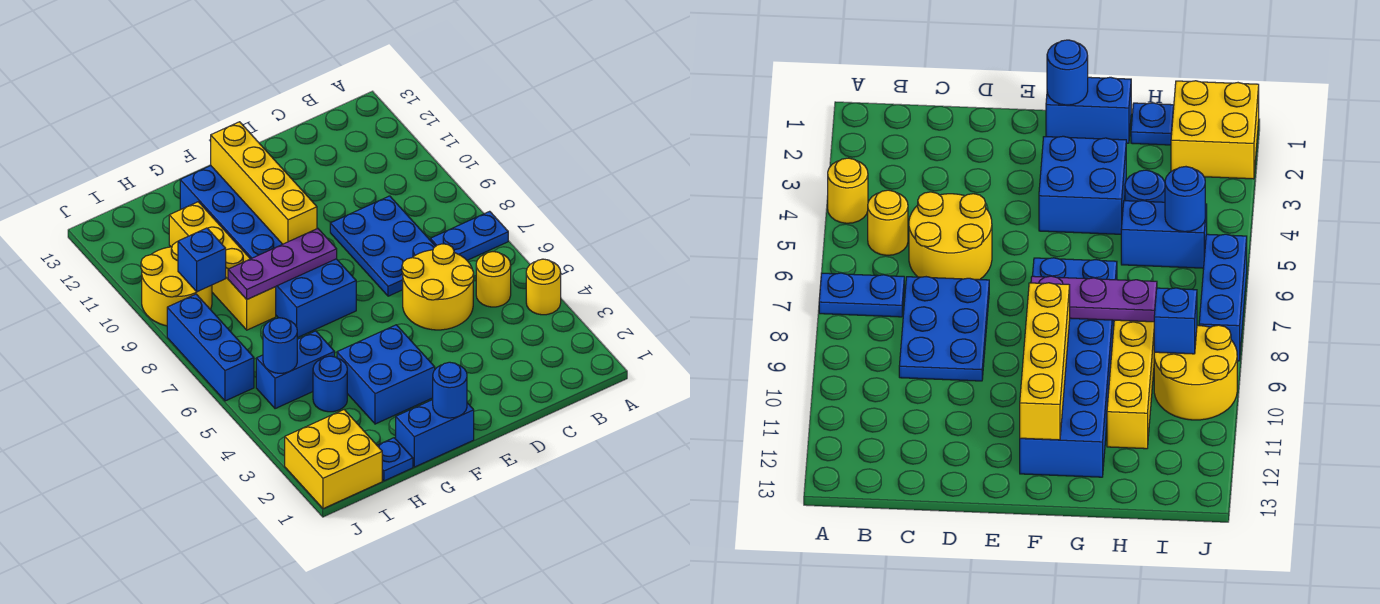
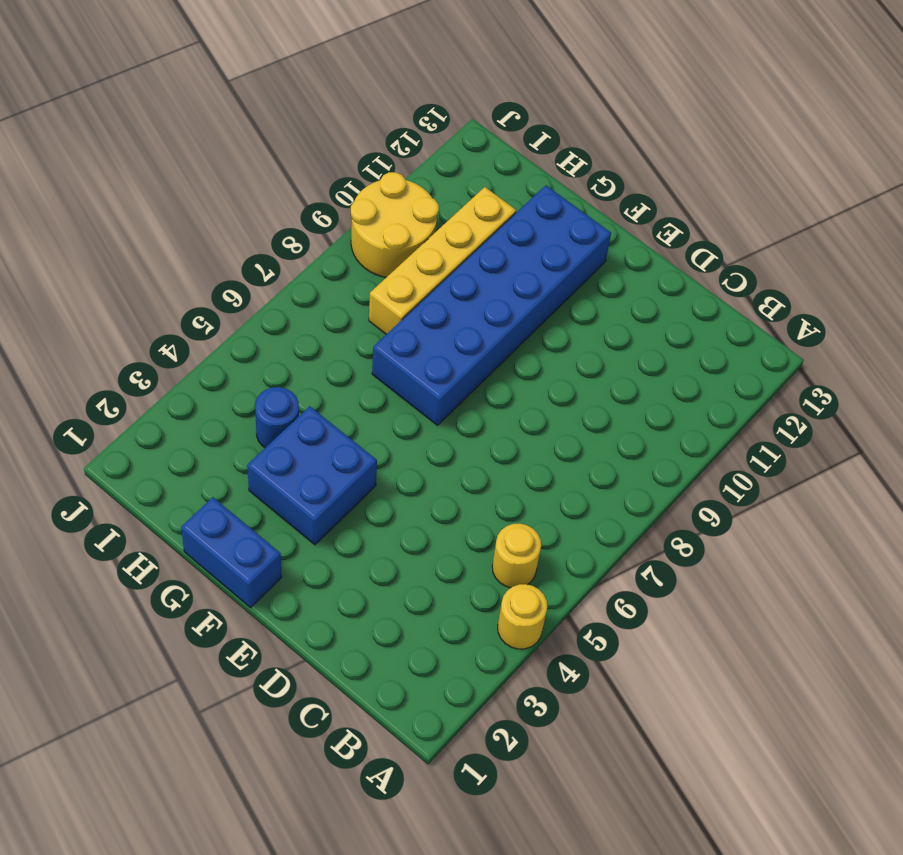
none -> blue plate A7:B7 level 1
none -> yellow round brick C5:D6 level 1
none -> blue plate C7:D9 level 1

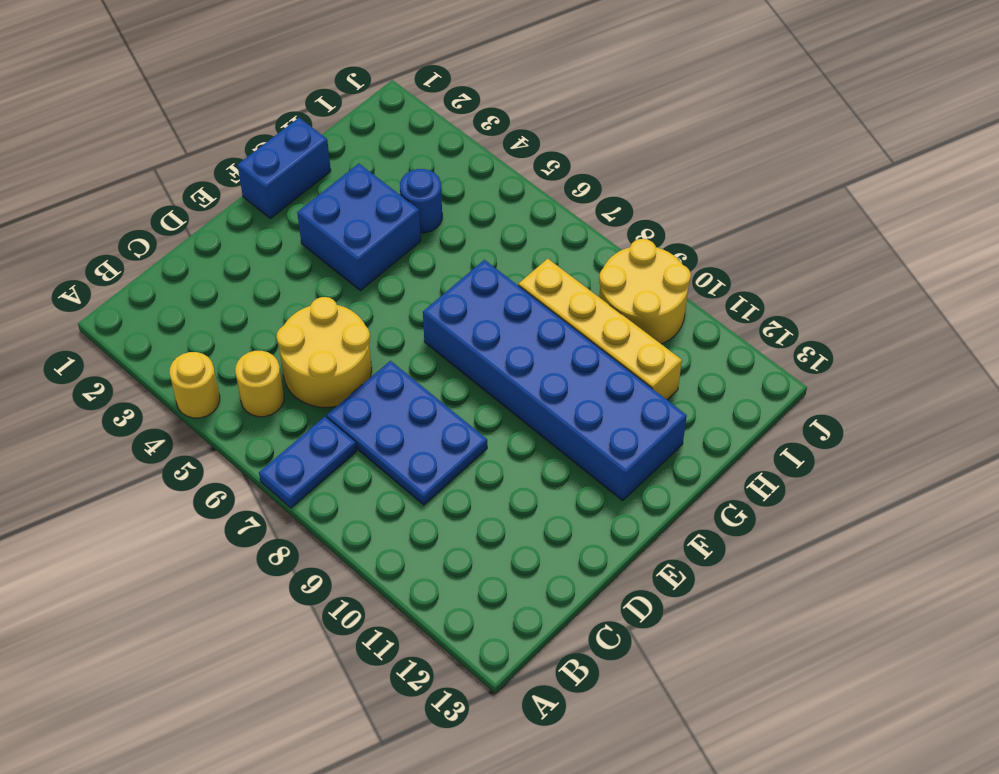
none -> blue plate H1 level 1
none -> blue brick H5:I5 level 1
none -> yellow brick I1:J2 level 1

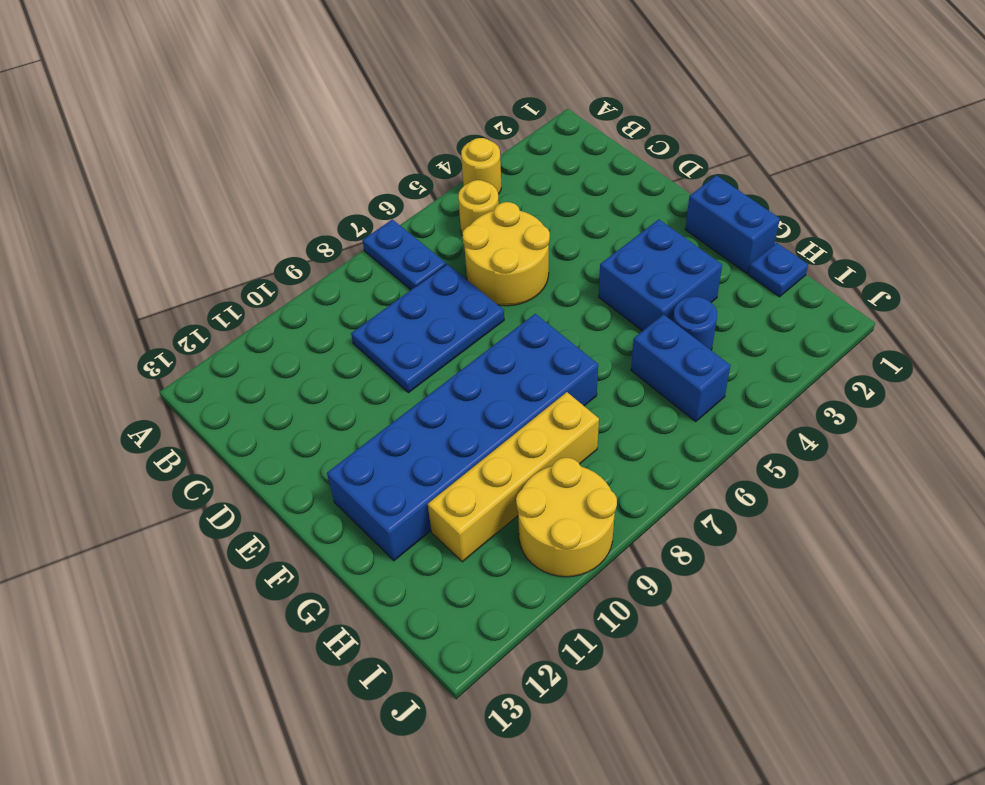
none -> yellow brick I1:J2 level 1
none -> blue brick J6:J8 level 1
none -> blue round brick F1 level 2

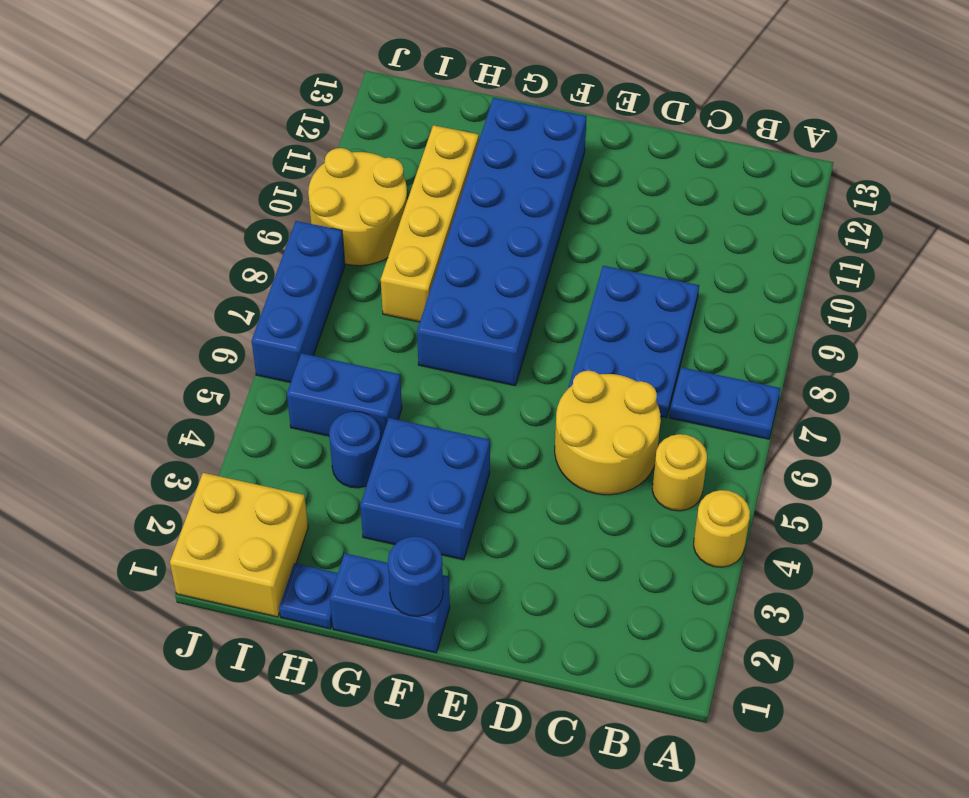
none -> purple plate F8:H8 level 2
none -> yellow brick F9:F12 level 2
none -> blue round brick I5 level 2

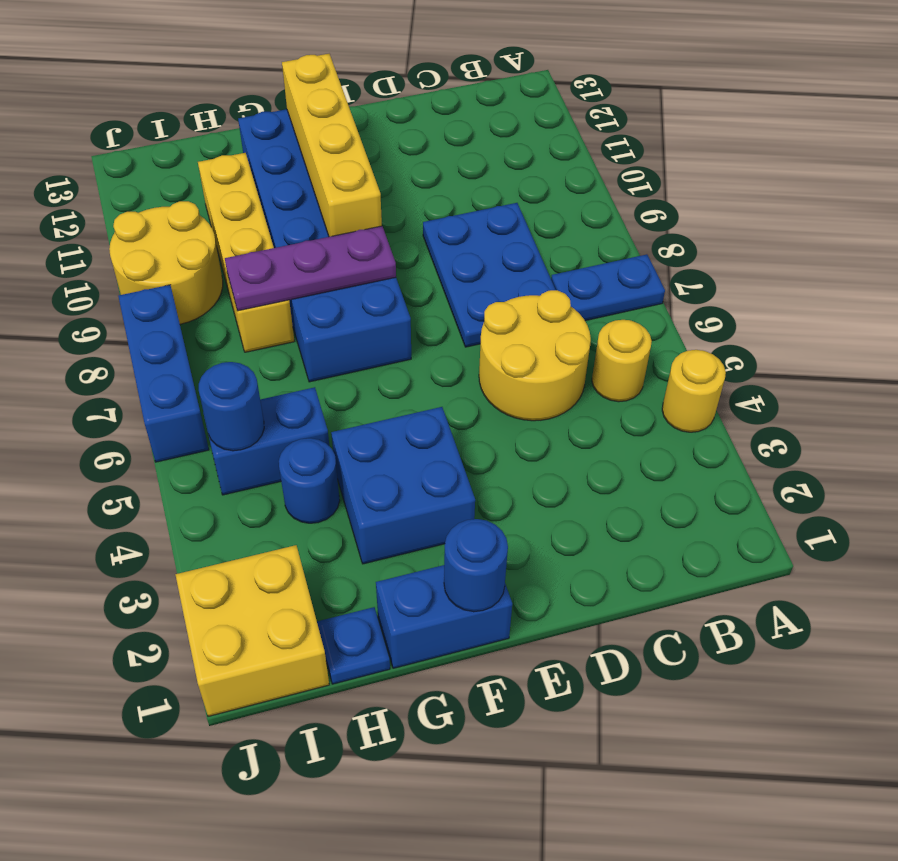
none -> blue brick I9 level 2

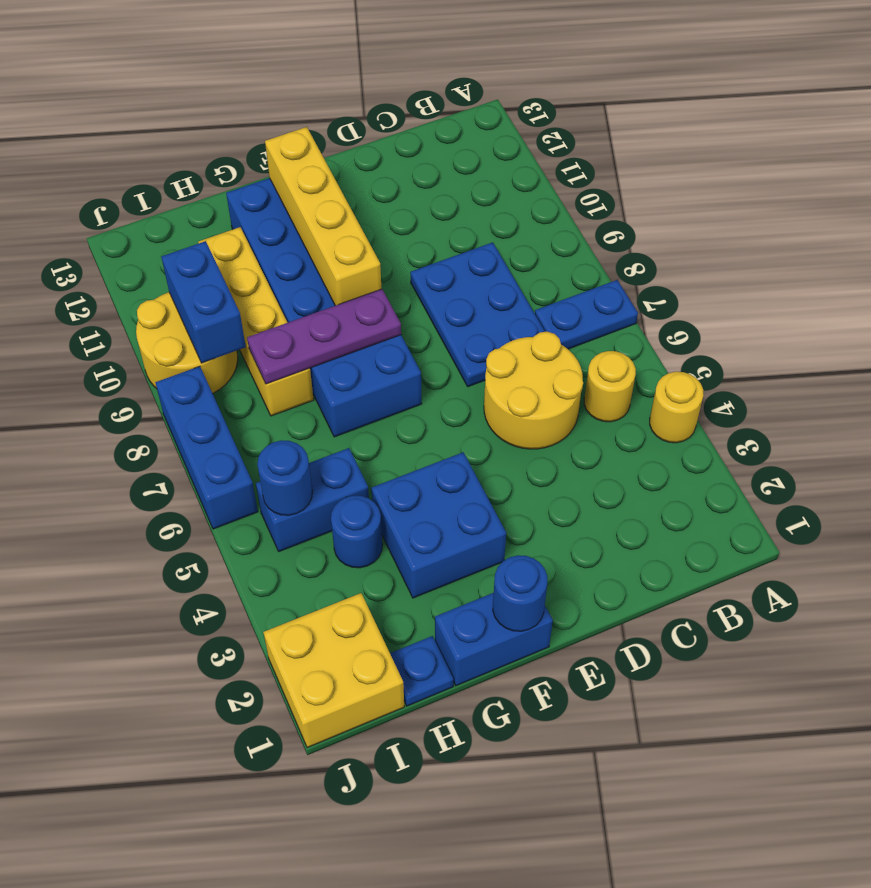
blue brick I9:I10 level 2 -> blue brick I9 level 2

